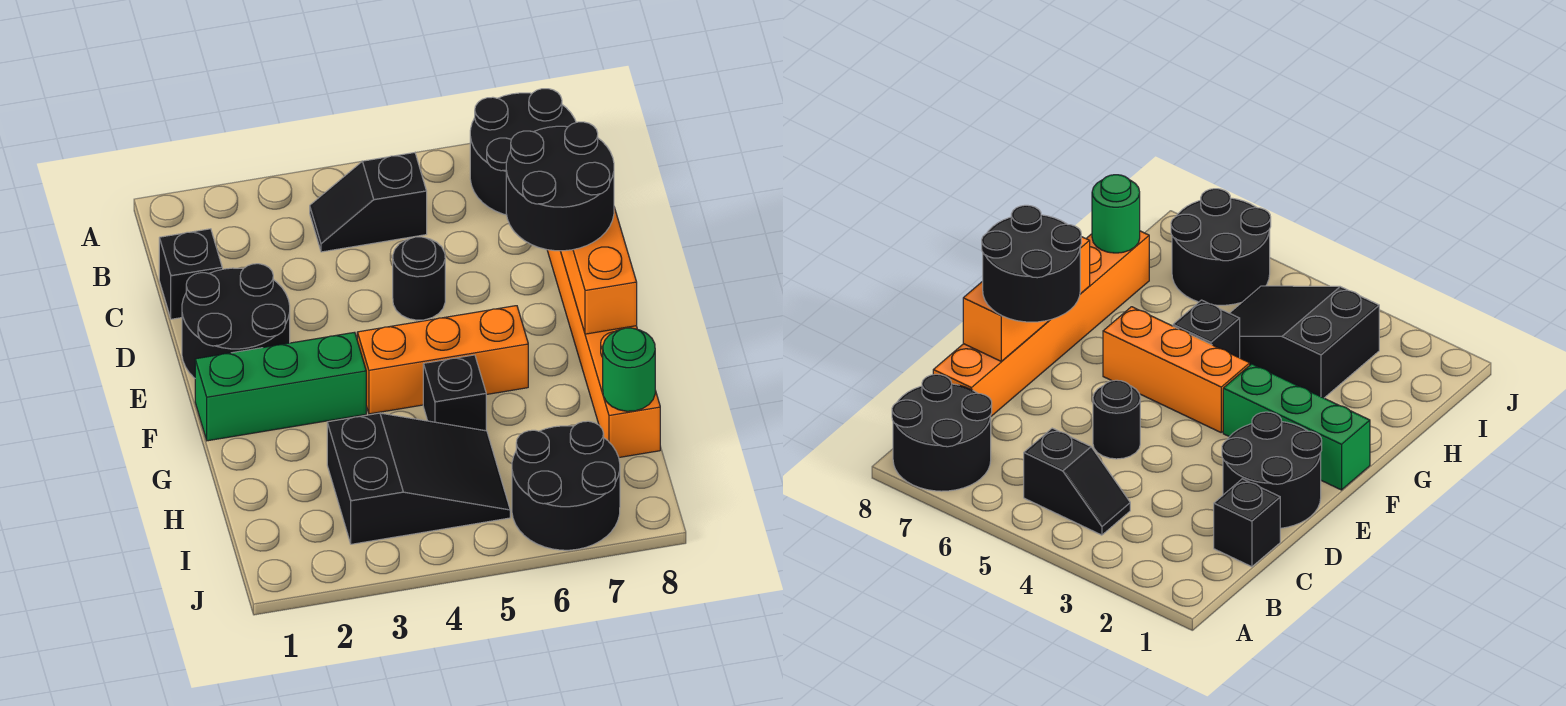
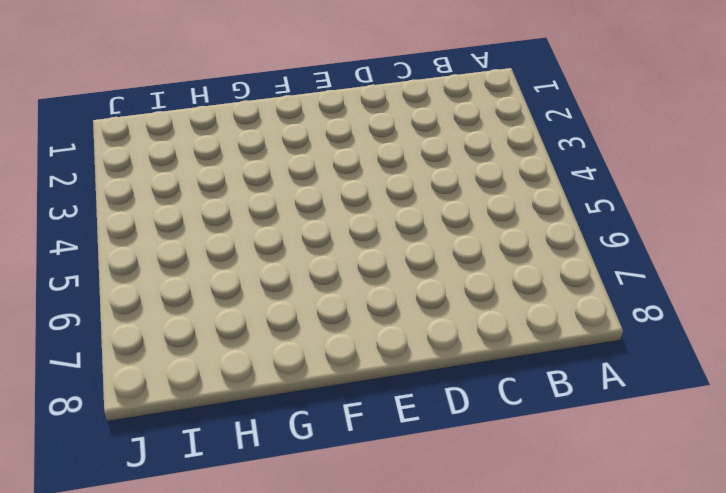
none -> black round brick A7:B8 level 1
none -> black slope B4:B5 level 1 top 5
none -> black brick C1 level 1

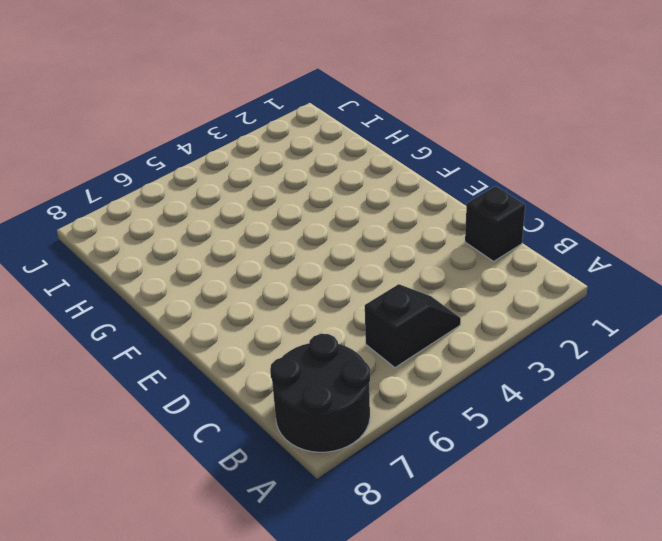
none -> orange brick C8:H8 level 1
none -> black round brick D1:E2 level 1
none -> black round brick D5 level 1

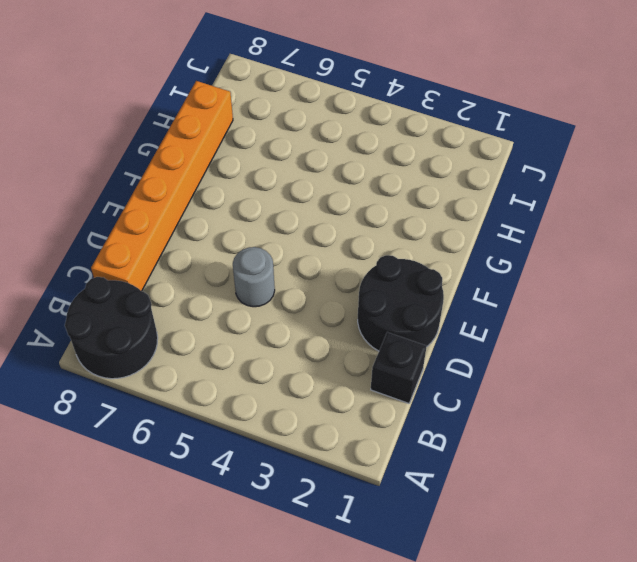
grey round brick D5 level 1 -> black round brick D5 level 1
none -> black slope B4:B5 level 1 top 5
none -> green brick F1:F3 level 1
none -> orange brick F4:F6 level 1

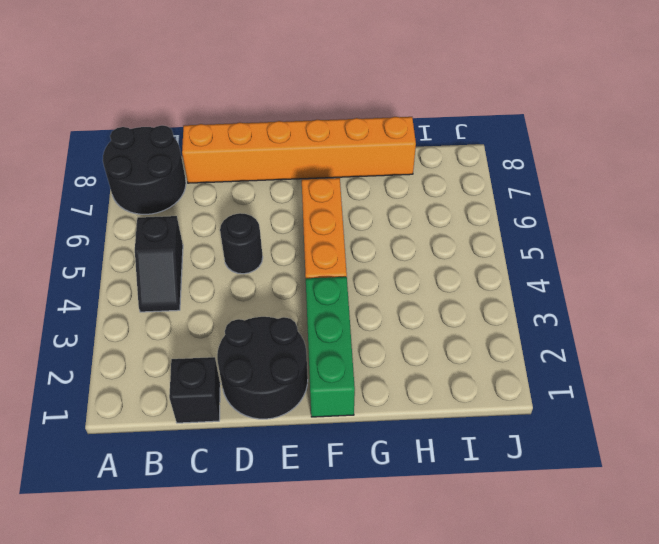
none -> black brick G5 level 1
none -> black slope H3:I5 level 1 top 3
none -> black round brick I6:J7 level 1

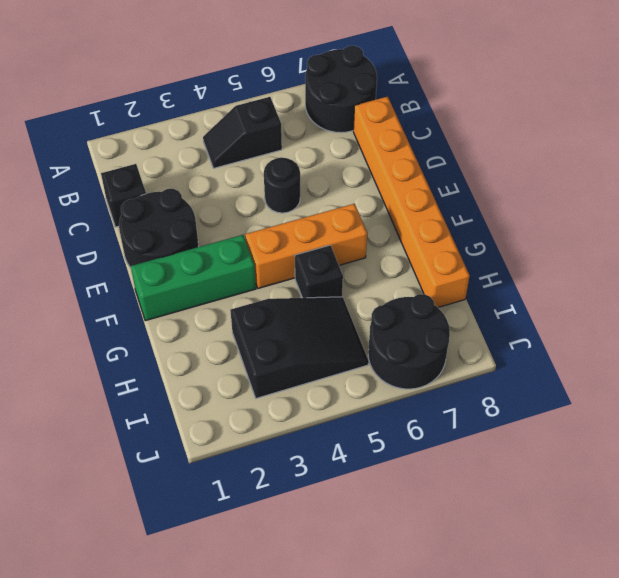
none -> orange brick D8:F8 level 2
none -> green round brick H8 level 2
none -> black round brick D7:E8 level 3

